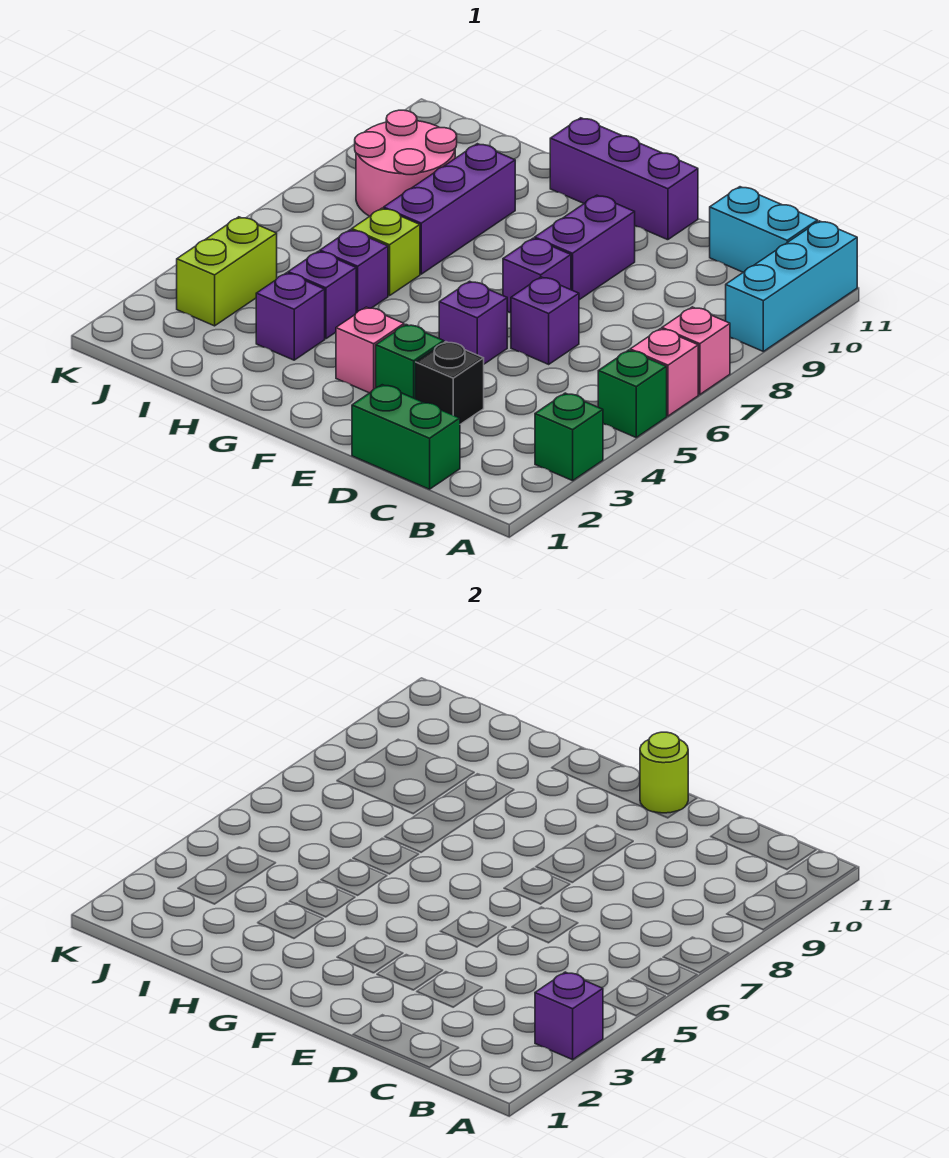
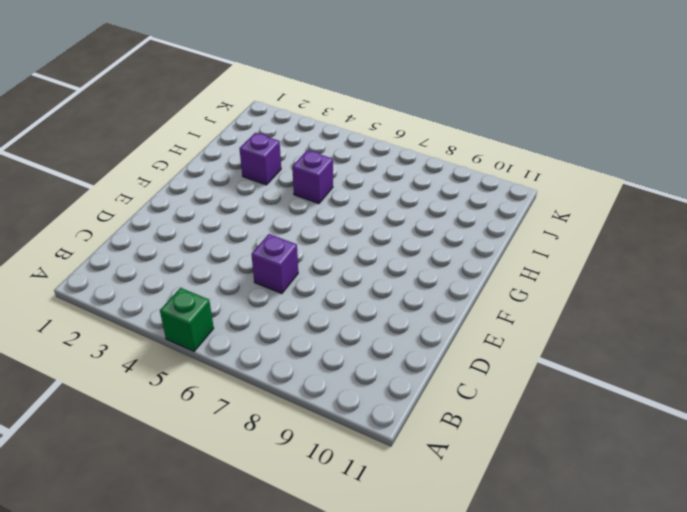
none -> green brick A3 level 1
none -> pink brick A6 level 1
none -> pink brick A7 level 1

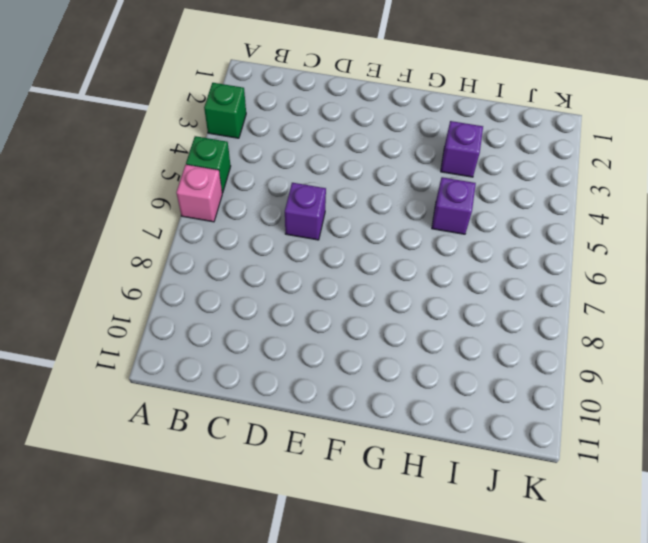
none -> pink brick A7 level 1
none -> cyan brick A9:A11 level 1
none -> cyan brick B11:C11 level 1

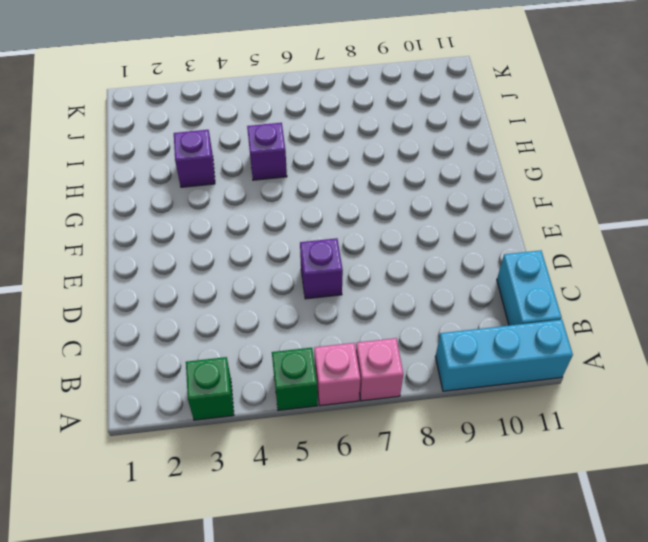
none -> green brick C1:D1 level 1
none -> black brick D3 level 1
none -> green brick E3 level 1

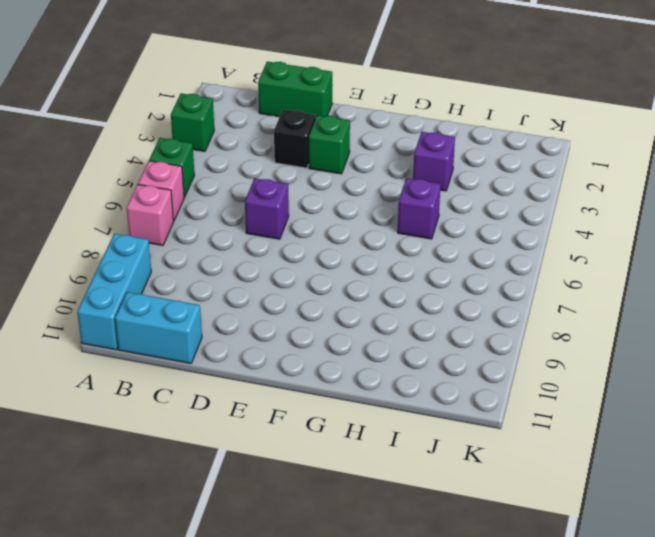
none -> purple brick E5 level 1
none -> purple brick E7 level 1
none -> purple brick E8:E9 level 1

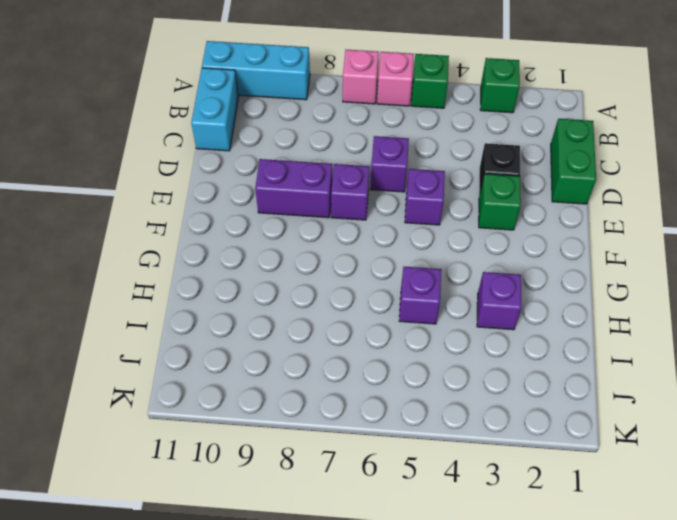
none -> purple brick E11:G11 level 1
none -> pink brick F3 level 1
none -> purple brick H4 level 1

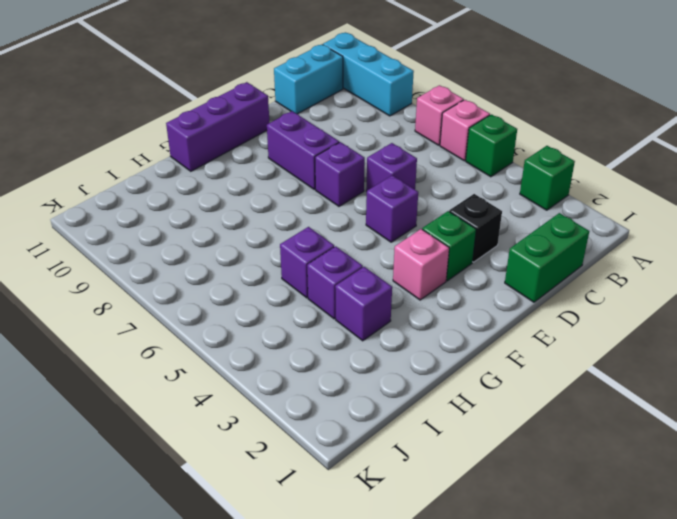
none -> lime brick H6 level 1
none -> purple brick H7:H9 level 1
none -> pink round brick I8:J9 level 1

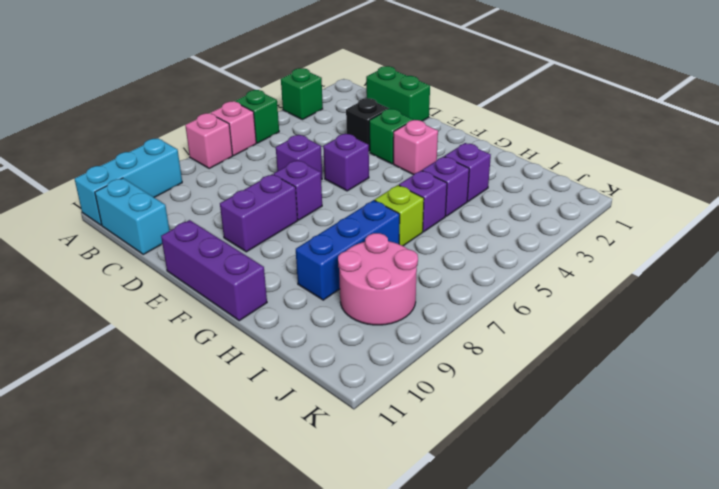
blue brick H7:H9 level 1 -> purple brick H7:H9 level 1
none -> lime brick J3:J4 level 1
none -> purple brick A3 level 2
none -> lime round brick E11 level 2

